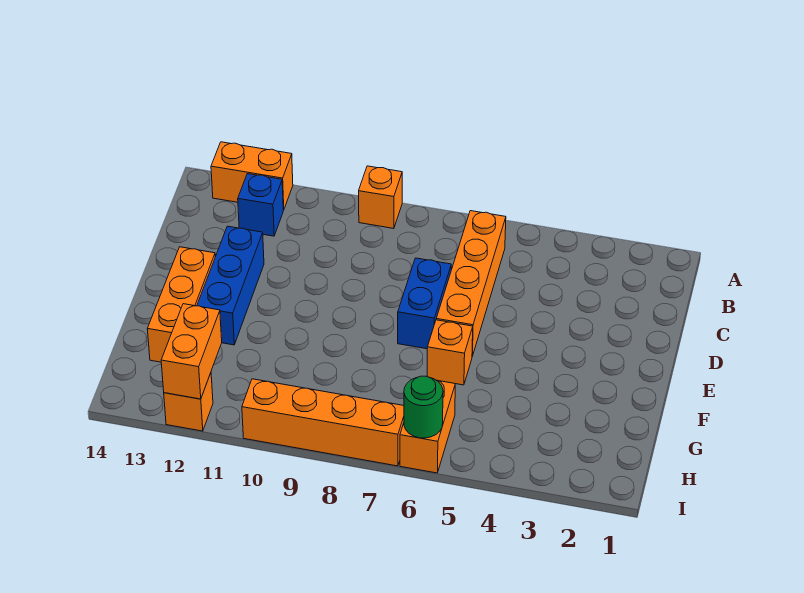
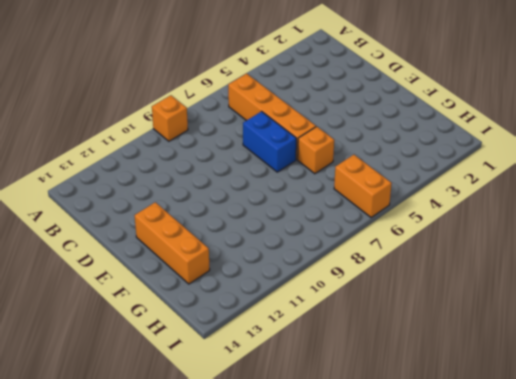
none -> orange brick A12:A13 level 1
none -> blue brick B12 level 1
none -> blue brick D12:F12 level 1

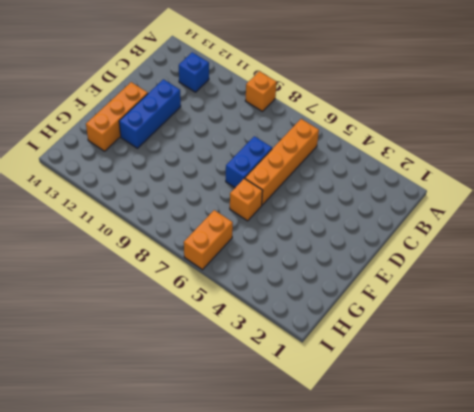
none -> orange brick A12:A13 level 1
none -> orange brick I7:I10 level 1
none -> orange brick I12 level 1

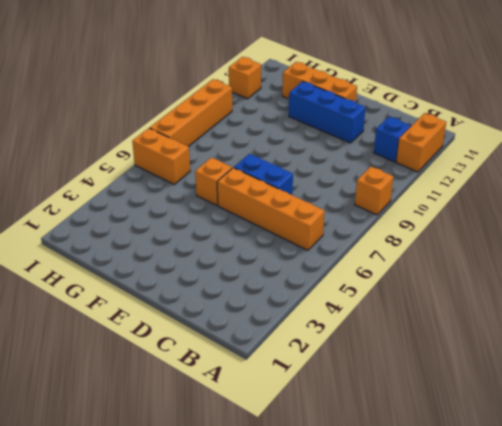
none -> orange brick H12:I12 level 2
none -> green round brick I6 level 2

